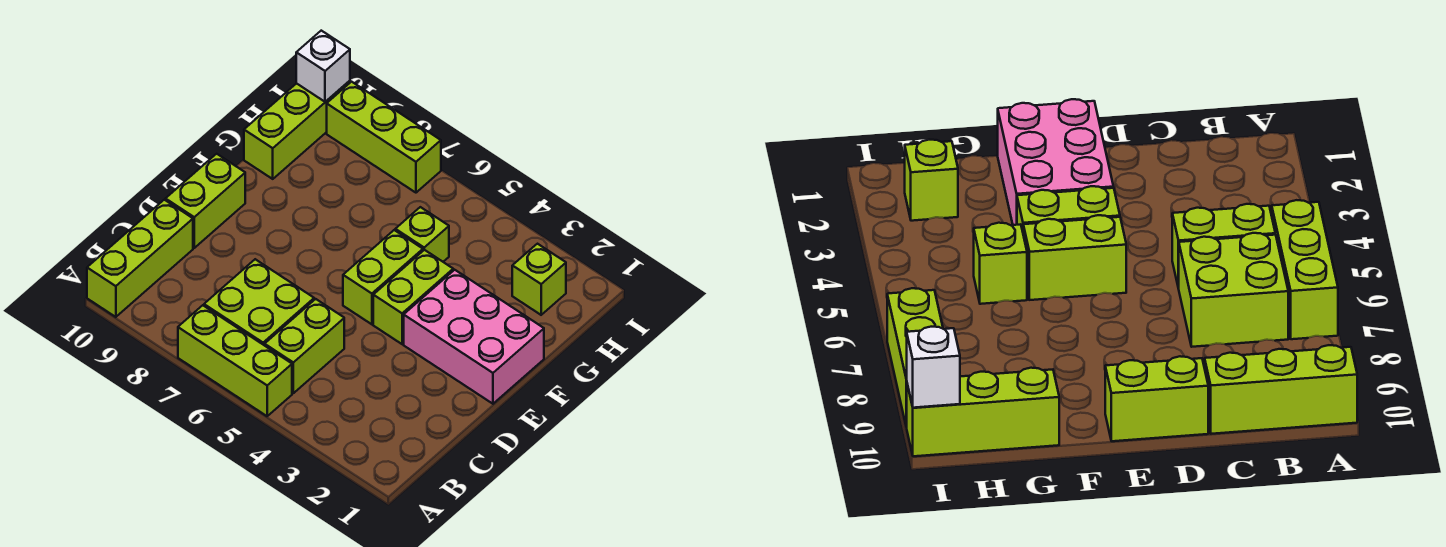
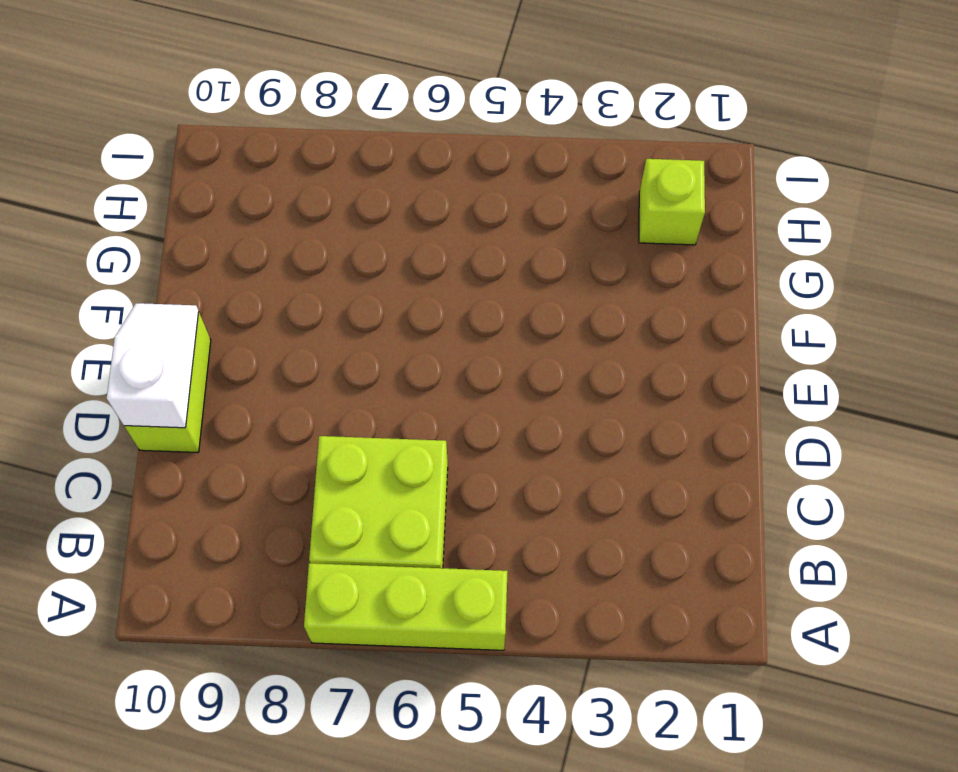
white slope D10:E10 level 2 top D -> none
none -> lime brick A10:C10 level 1
none -> lime brick B5:C5 level 1
none -> pink brick E1:F3 level 1

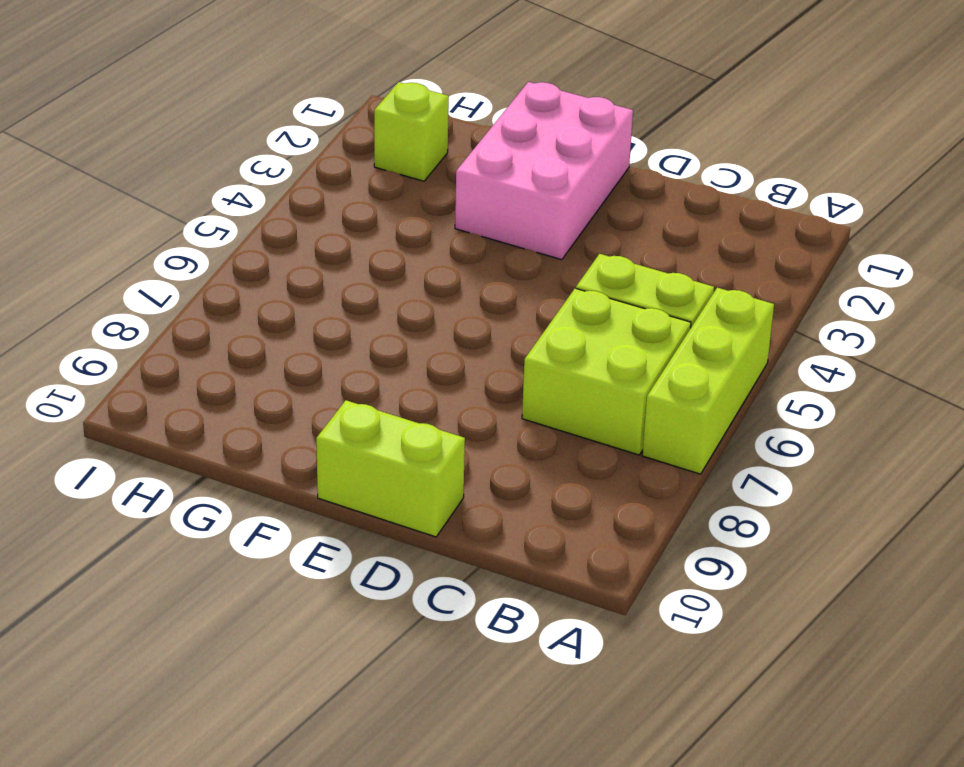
none -> lime brick A10:C10 level 1
none -> lime brick E4:F4 level 1
none -> lime brick E5:F5 level 1

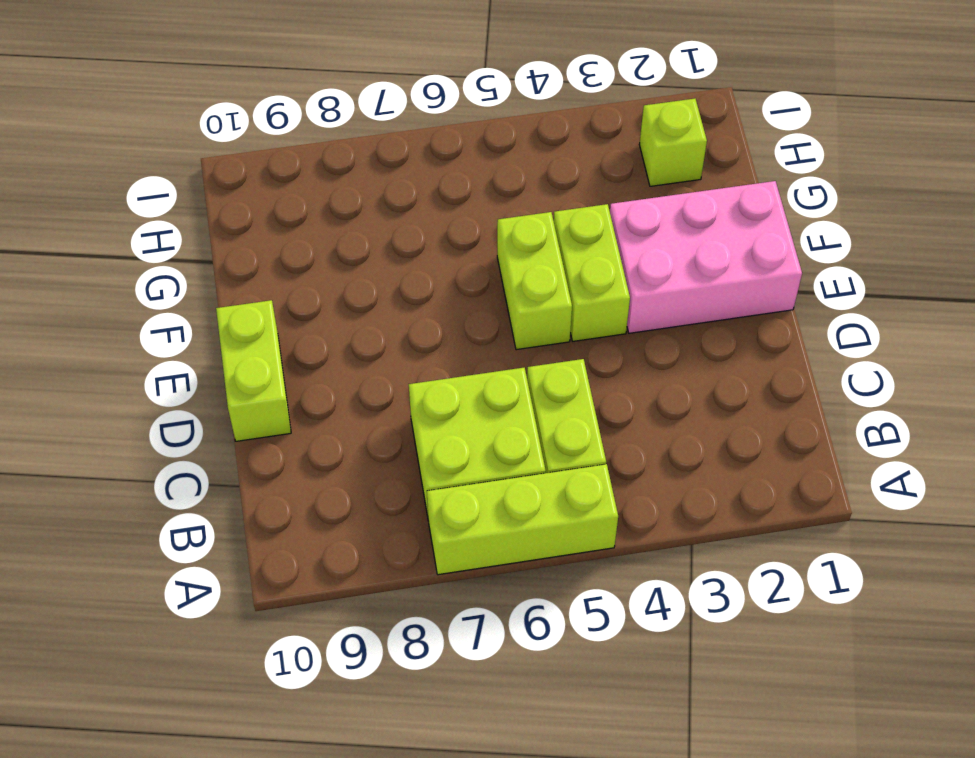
none -> lime brick A10:C10 level 1
none -> lime brick G5 level 1
none -> lime brick G10:I10 level 1

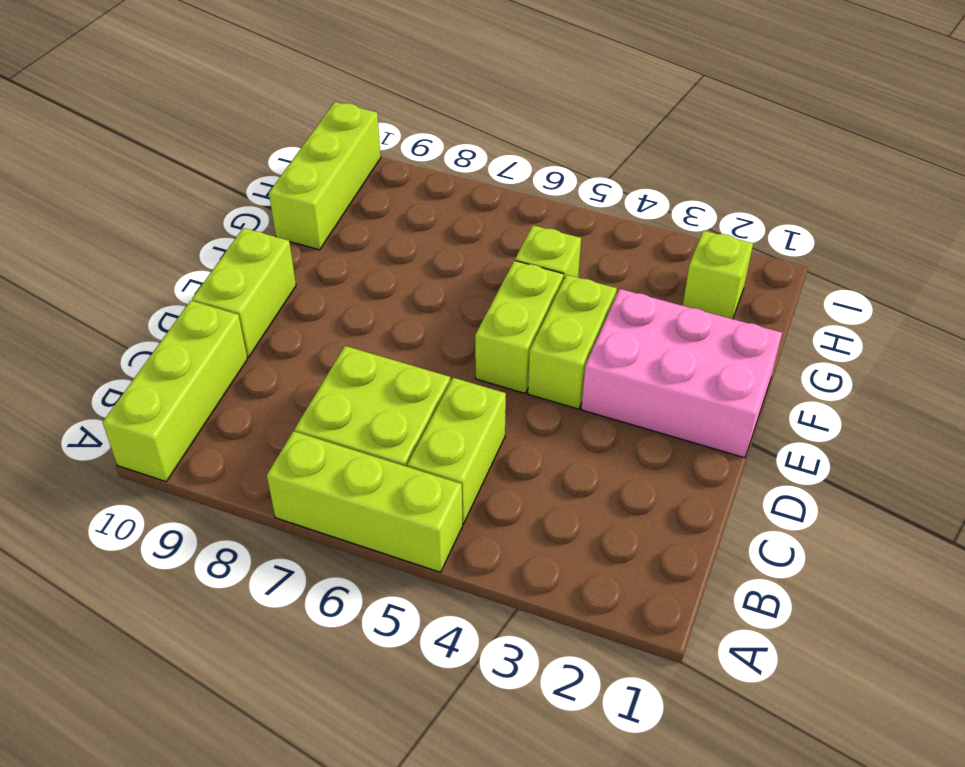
none -> lime brick I7:I9 level 1
none -> white brick I10 level 2

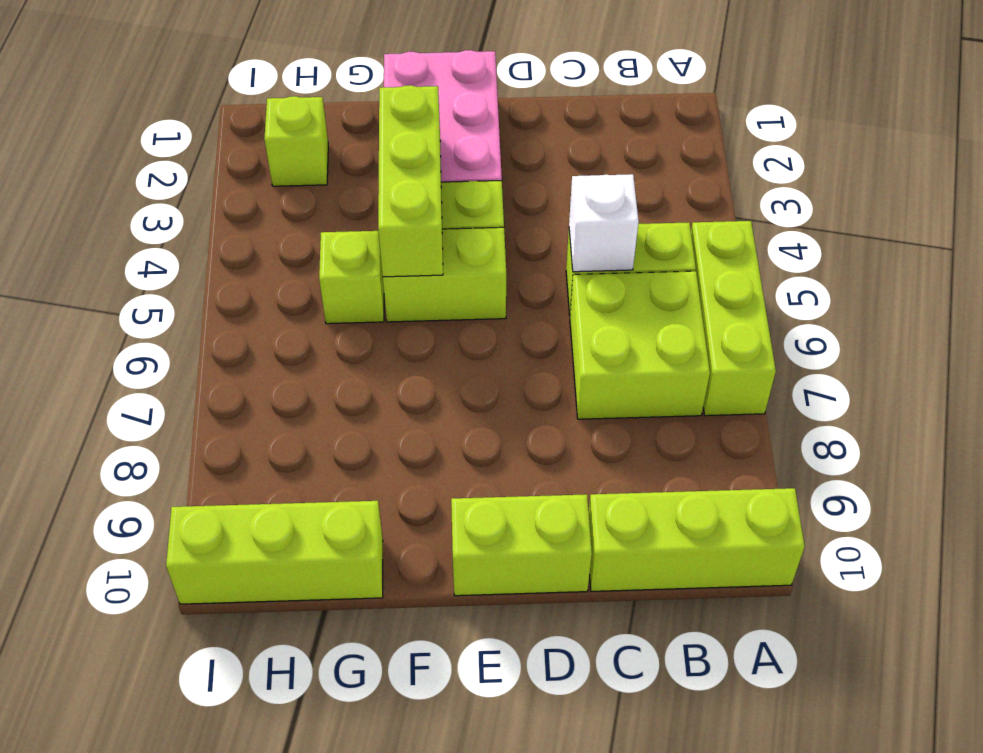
white brick C5 level 2 -> white brick I10 level 2
lime brick F3:F5 level 2 -> lime brick I7:I9 level 1

